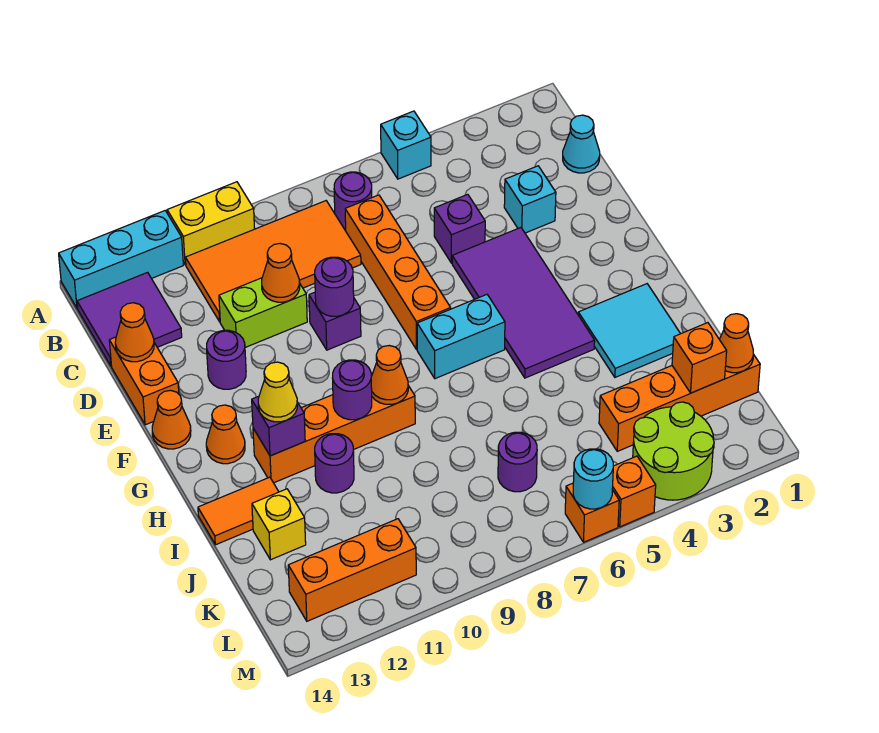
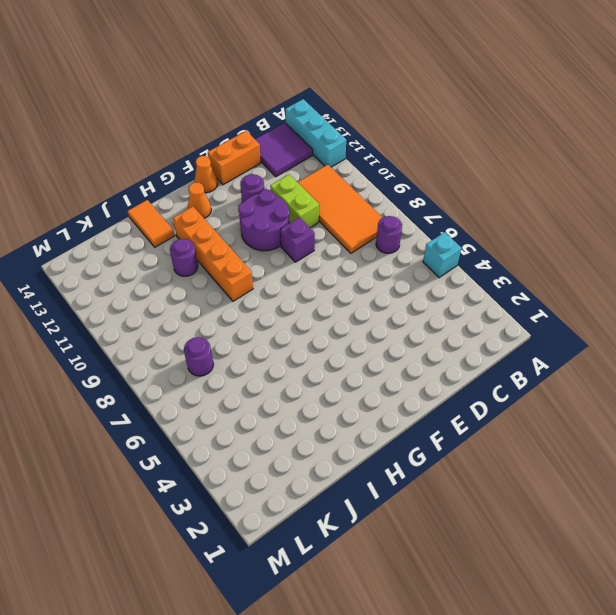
purple round brick E10:F11 level 1 -> none
none -> yellow brick A10:A11 level 1
none -> cyan cone C1 level 1
none -> orange brick C7:F7 level 1
none -> cyan brick D3 level 1

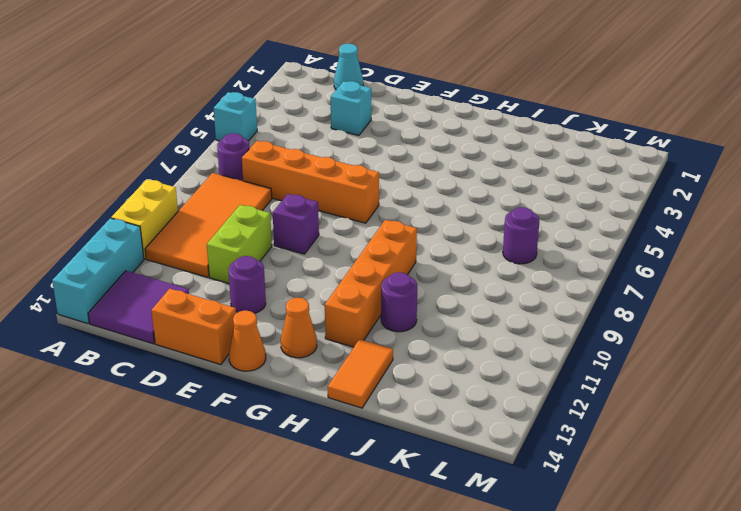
none -> purple brick D5 level 1
none -> purple tile E4:H5 level 1
none -> cyan brick G6:G7 level 1
none -> cyan tile H2:I3 level 1

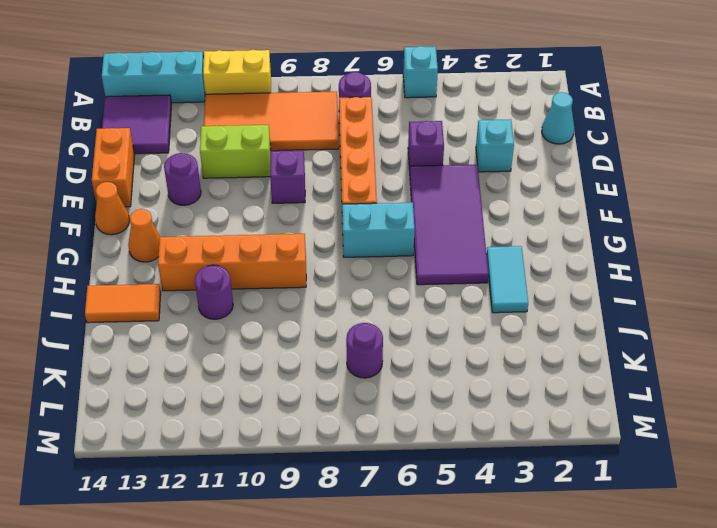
cyan tile H3:I3 level 1 -> cyan tile H2:I3 level 1
none -> yellow brick J13 level 1
none -> orange brick K1:K4 level 1
none -> lime round brick L3:M4 level 1
none -> orange brick L11:L13 level 1

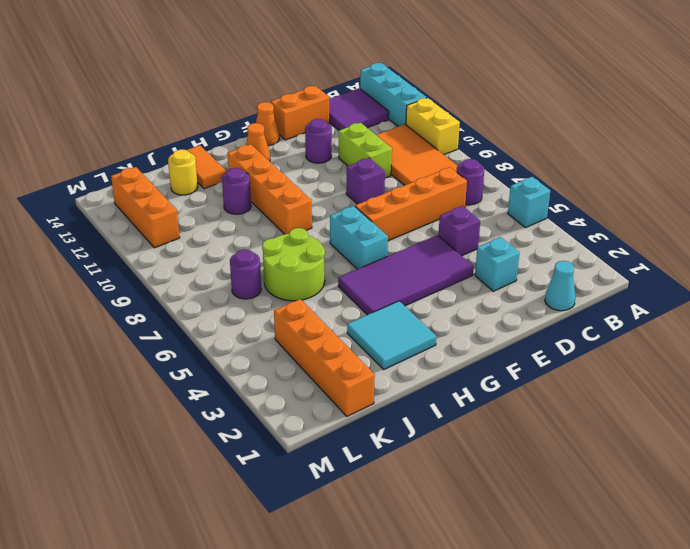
lime round brick I6:J7 level 1 -> lime round brick L3:M4 level 1
yellow round brick J13 level 1 -> yellow brick J13 level 1
none -> orange brick M5 level 1
none -> orange brick M6 level 1
none -> orange cone D10 level 2
none -> orange cone D14 level 2

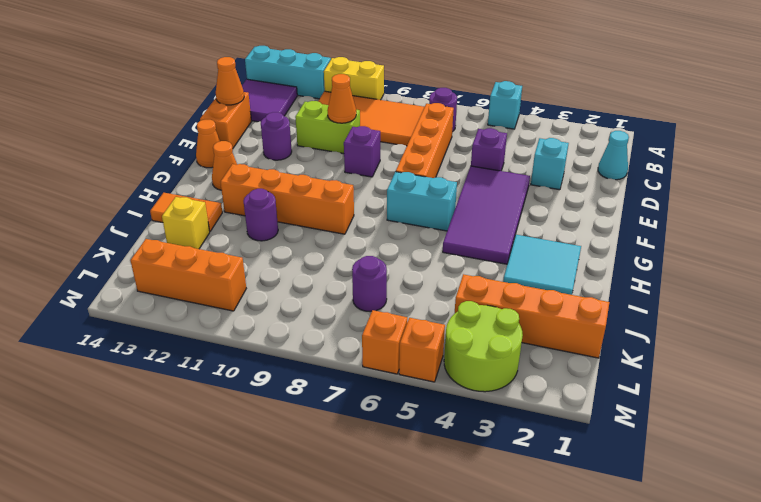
none -> purple round brick E9 level 2
none -> orange cone H9 level 2
none -> purple round brick H10 level 2
none -> purple brick H12 level 2

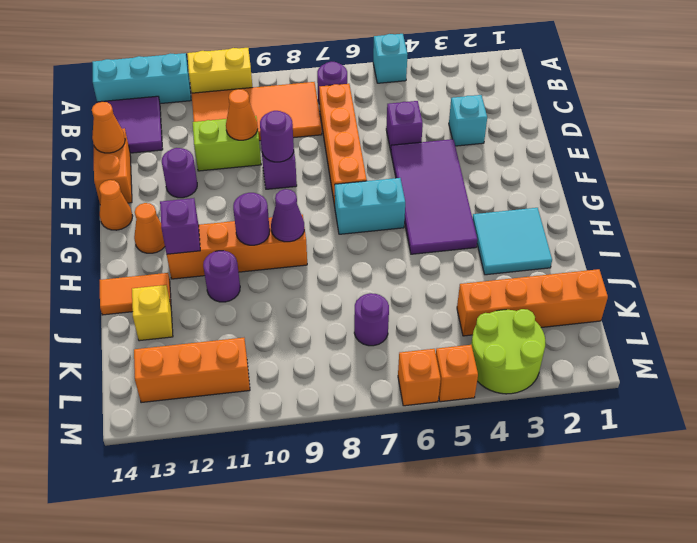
purple cone H9 level 2 -> orange cone H9 level 2
none -> cyan cone C1 level 1
none -> orange cone K1 level 2
none -> orange brick K2 level 2
none -> cyan round brick M6 level 2

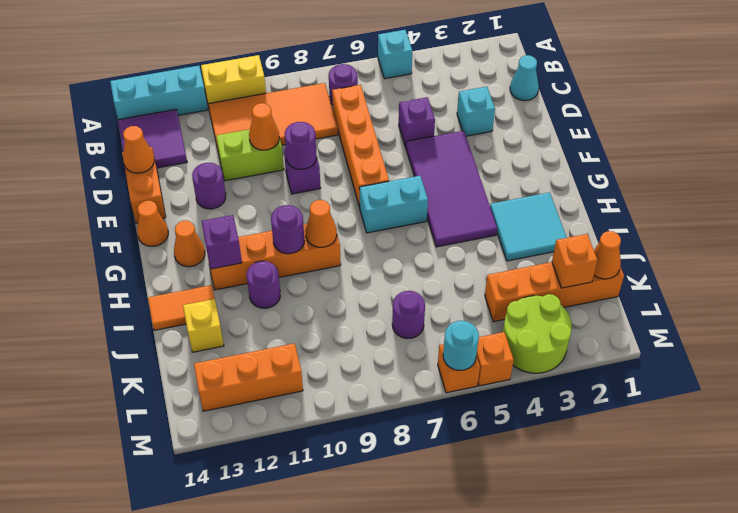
none -> yellow cone H12 level 3

